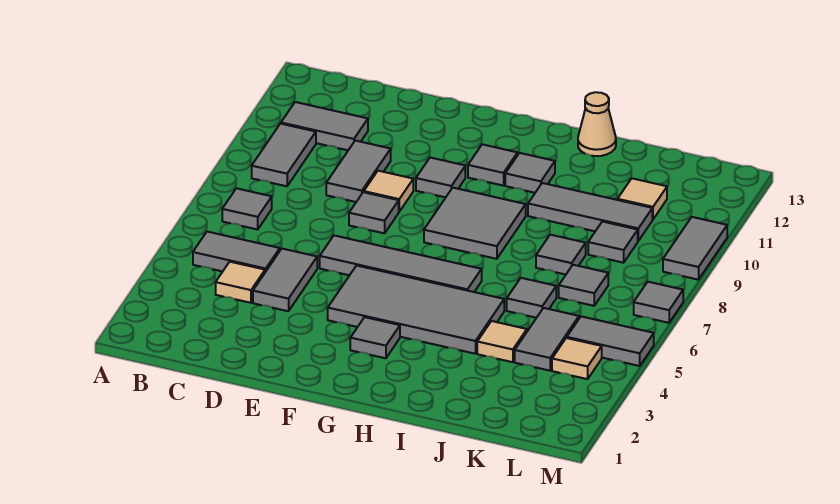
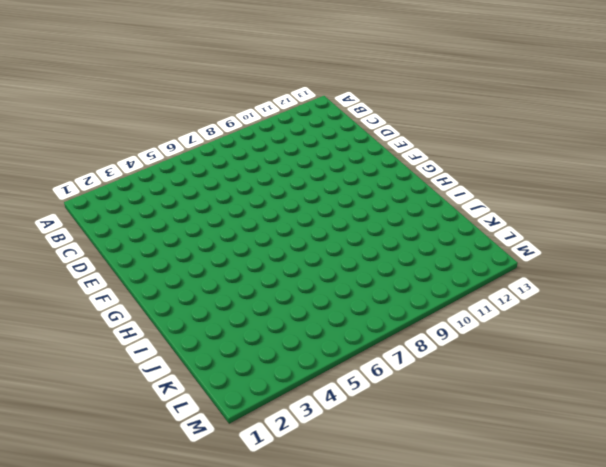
none -> grey tile B5:C5 level 1
none -> grey tile B7 level 1
none -> grey tile B9:B10 level 1

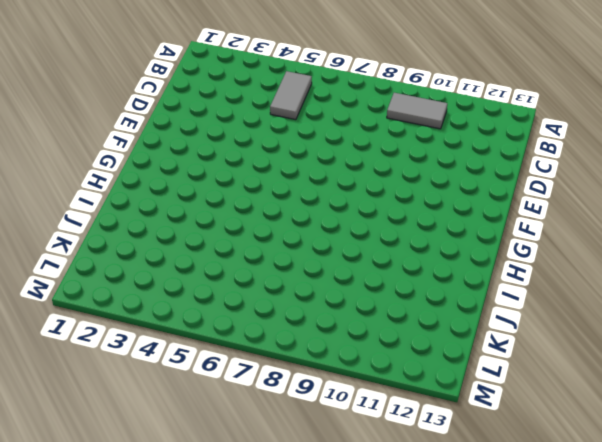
none -> grey tile B7 level 1
none -> grey tile B11:C11 level 1
none -> tan tile C4 level 1

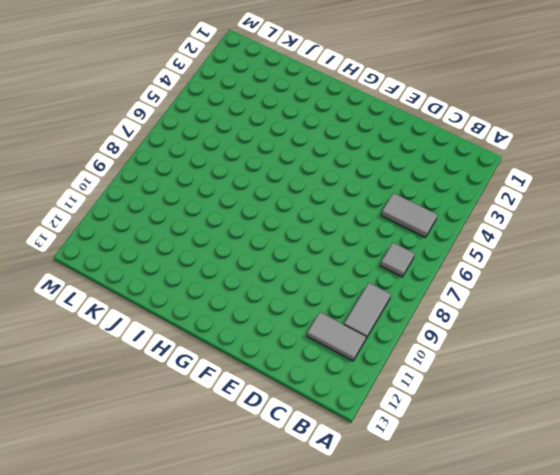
none -> tan tile C4 level 1
none -> grey tile D4:D5 level 1
none -> grey tile D9:D10 level 1

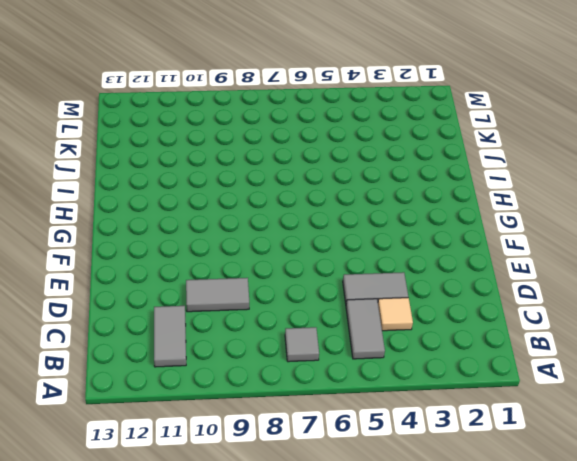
none -> grey tile B9:B10 level 1
none -> grey tile E6:H6 level 1
none -> grey tile E8 level 1

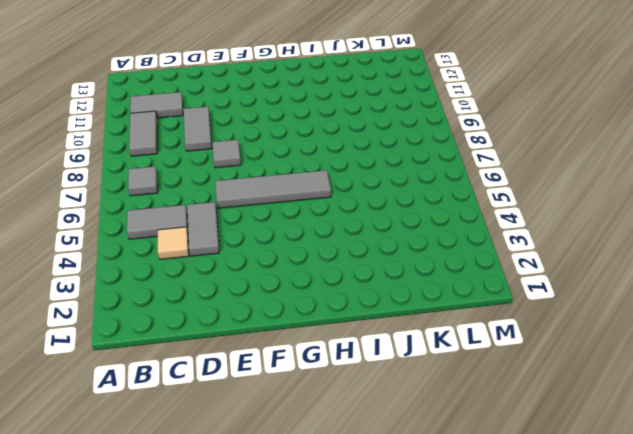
none -> tan tile E9 level 1
none -> grey tile F4:I5 level 1
none -> grey tile F10 level 1

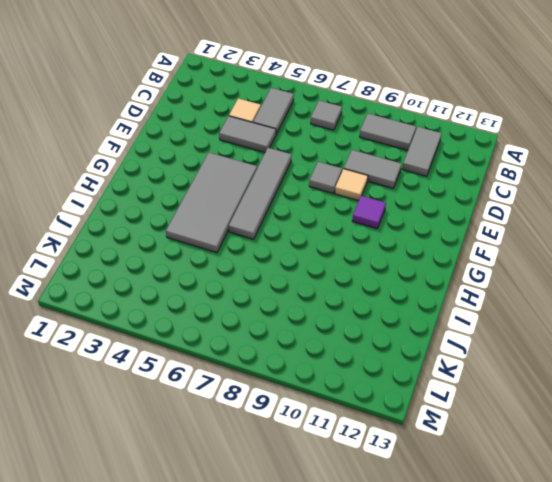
purple tile F10 level 1 -> grey tile F10 level 1
none -> grey tile G3 level 1
none -> grey tile G8:H9 level 1
none -> grey tile G11 level 1

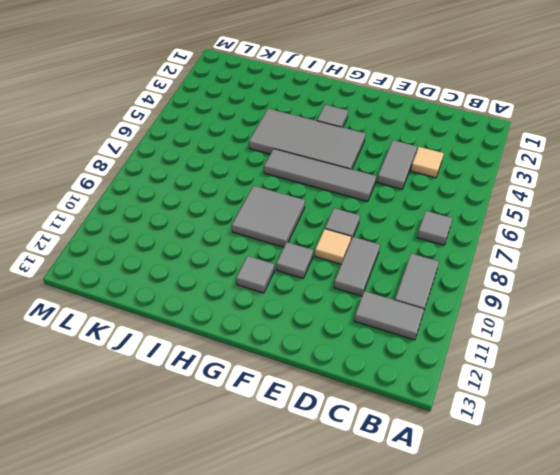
none -> grey tile B5:C5 level 1
none -> grey tile H11 level 1
none -> grey tile I10:K10 level 1

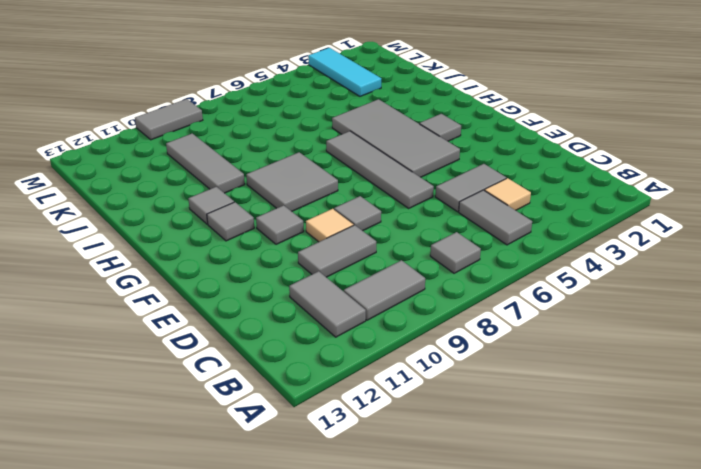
cyan tile K3:M3 level 1 -> none
none -> tan cone I13 level 1
none -> tan tile J4 level 1
none -> grey tile J6 level 1

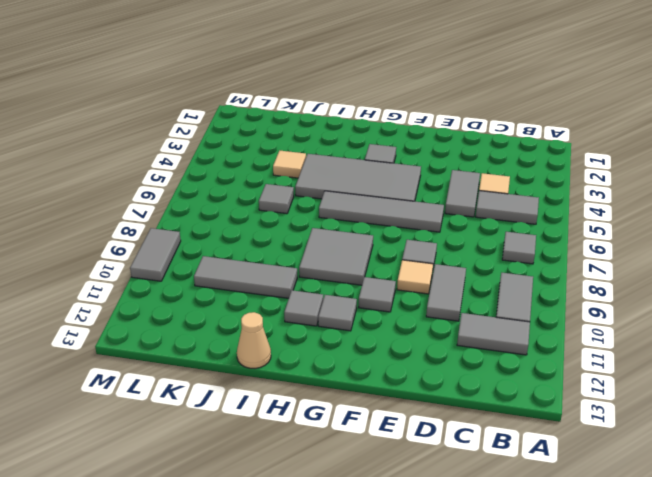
none -> grey tile J8 level 1
none -> grey tile K4:K5 level 1
none -> grey tile K7 level 1

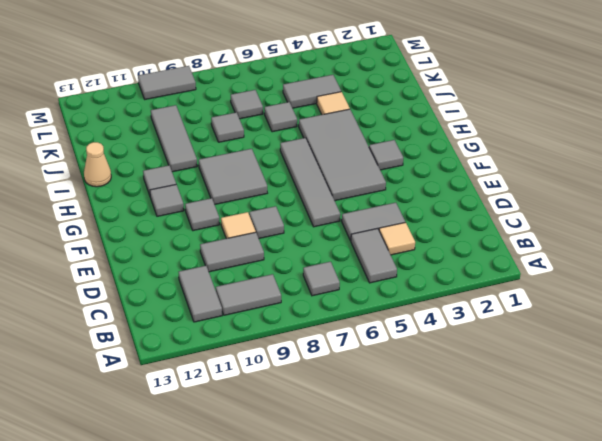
none -> grey tile K9 level 1
none -> tan tile K11 level 1
none -> tan tile L4 level 1

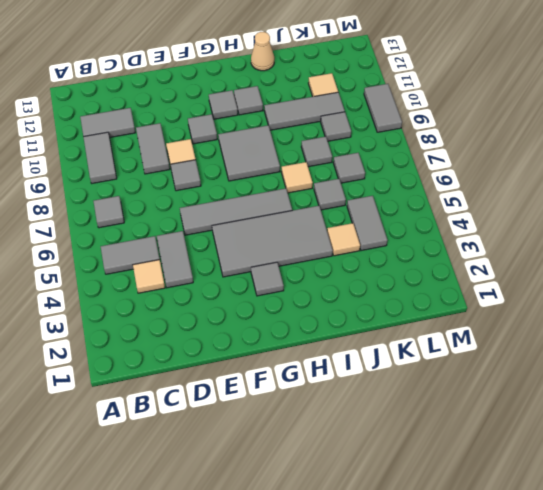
tan tile I7 level 1 -> tan tile L4 level 1
none -> grey tile L5:M5 level 1
none -> grey tile M7 level 1

